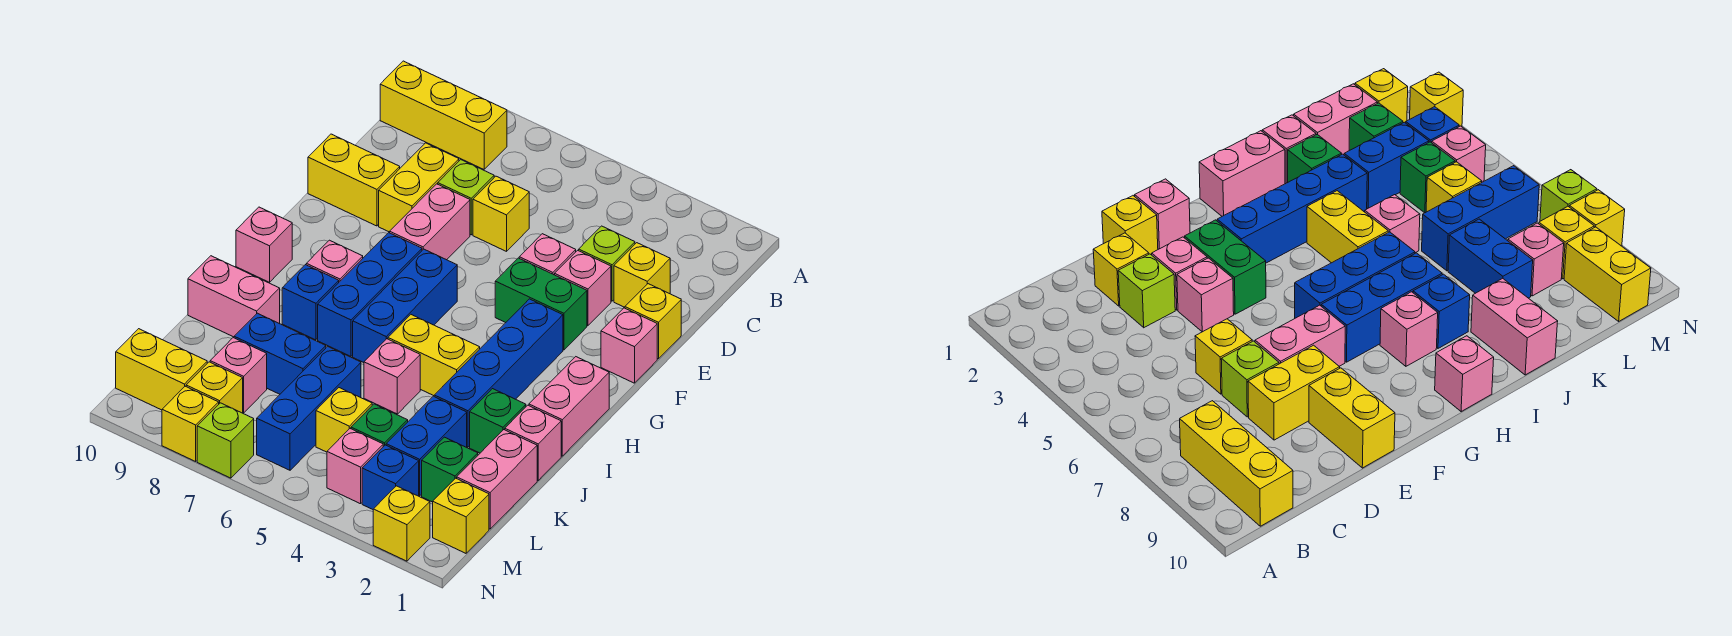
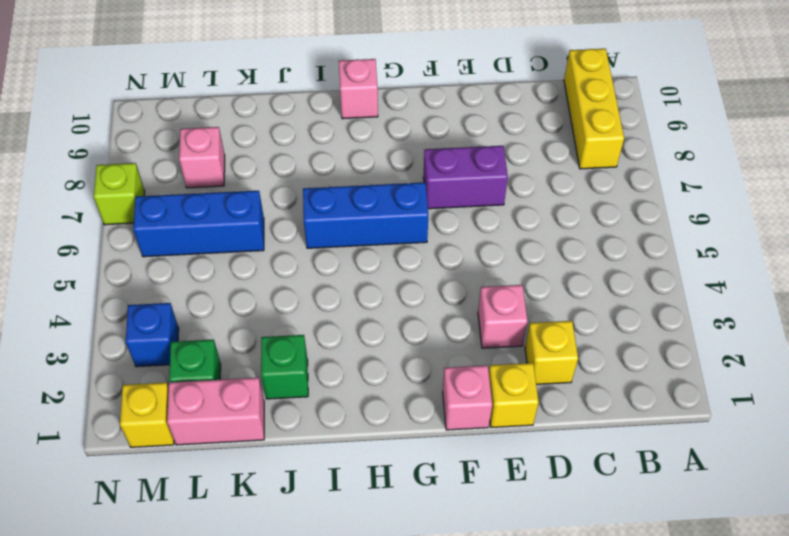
purple brick E7:F7 level 1 -> pink brick E7:F7 level 1
none -> lime brick D3 level 1
none -> yellow brick D6 level 1
none -> lime brick D7 level 1
none -> yellow brick D8:E8 level 1

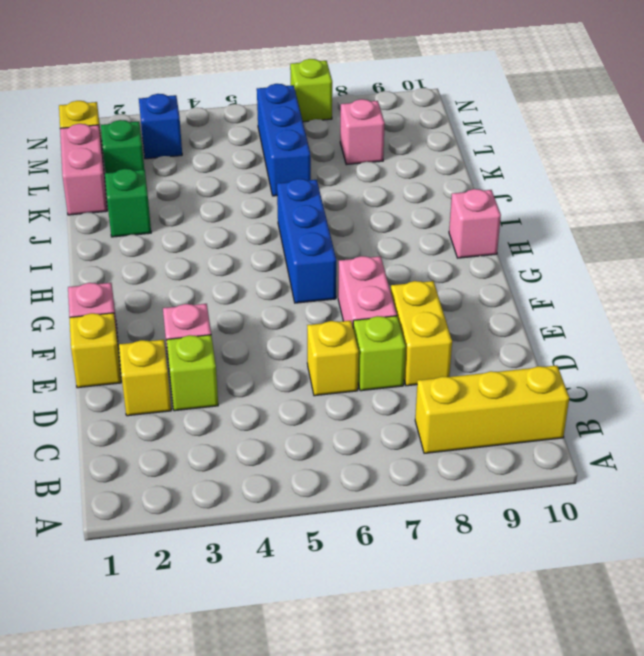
none -> pink brick E4 level 1
none -> yellow brick E9:E10 level 1
none -> green brick F3:F4 level 1
none -> blue brick G3:J3 level 1

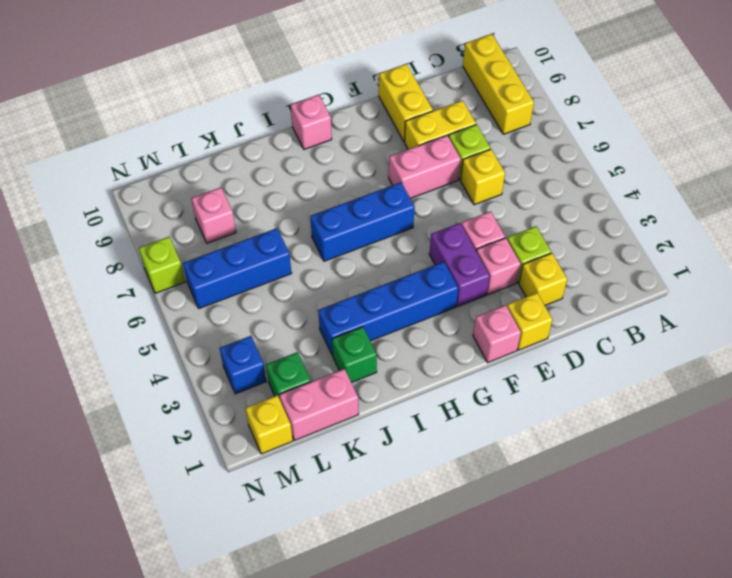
purple brick F3:F4 level 1 -> green brick F3:F4 level 1
none -> blue brick G7:I7 level 1
none -> pink brick H1:I1 level 1
none -> pink brick H8 level 1
none -> yellow brick I4:I5 level 1

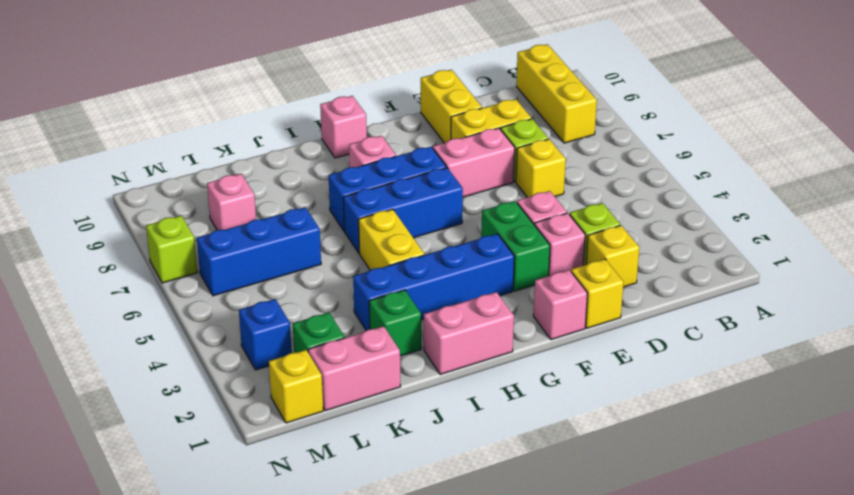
none -> blue brick I8 level 1
none -> pink brick J1 level 1
none -> pink brick J5 level 1
none -> pink brick J9:J10 level 1

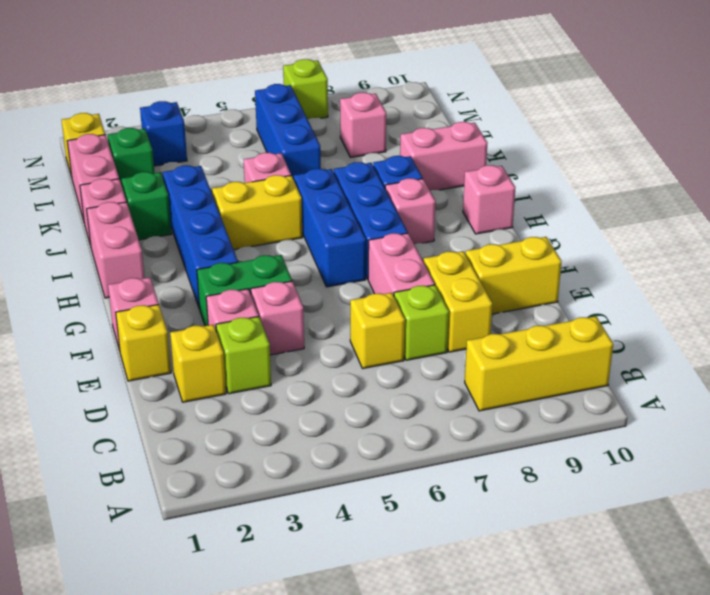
none -> blue brick K3:L3 level 1
none -> blue brick K7:K8 level 1
none -> green brick L4 level 1
none -> yellow brick L5 level 1

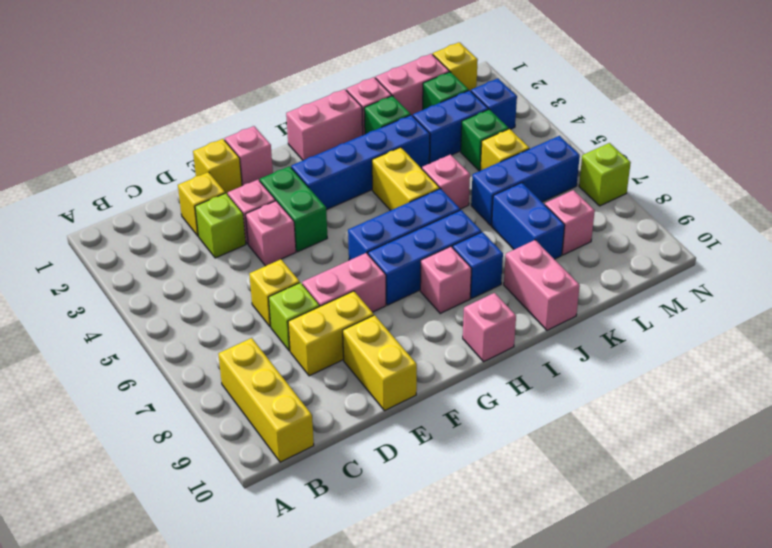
none -> pink brick M4 level 1
none -> yellow brick M8 level 1
none -> yellow brick M9:M10 level 1
none -> yellow brick N2 level 1

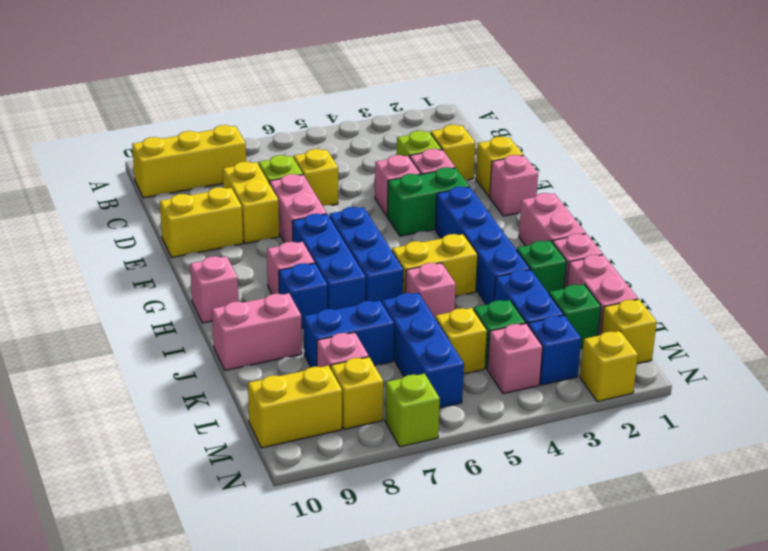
none -> yellow brick N8 level 1

